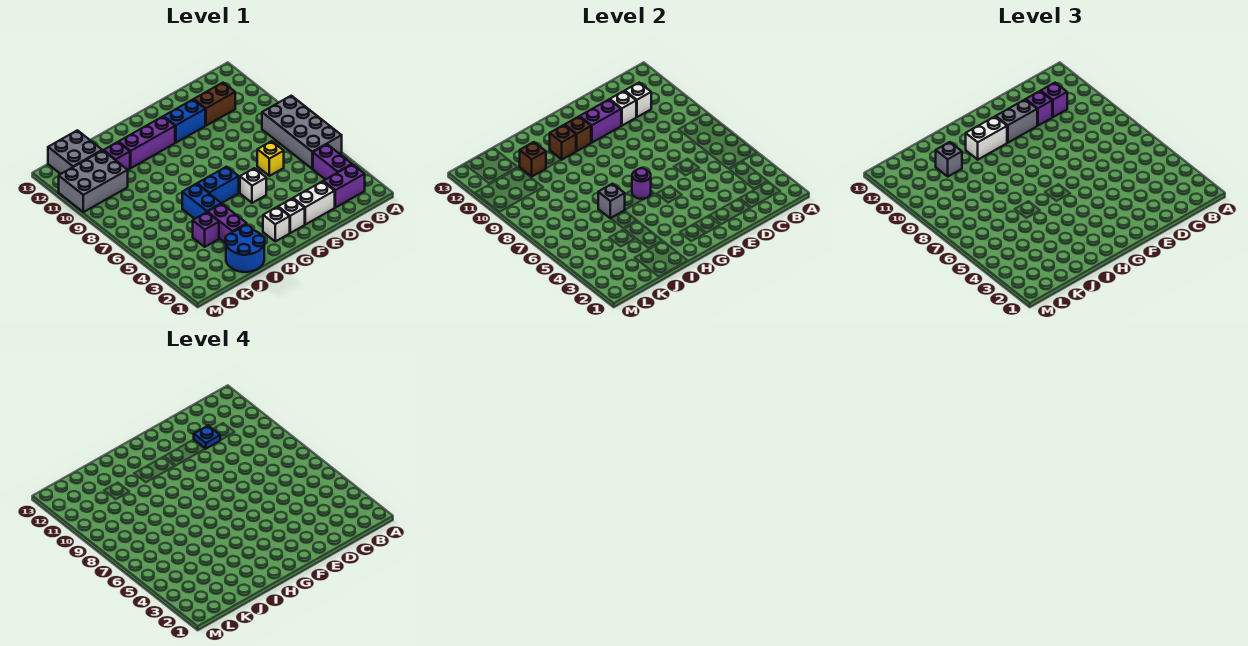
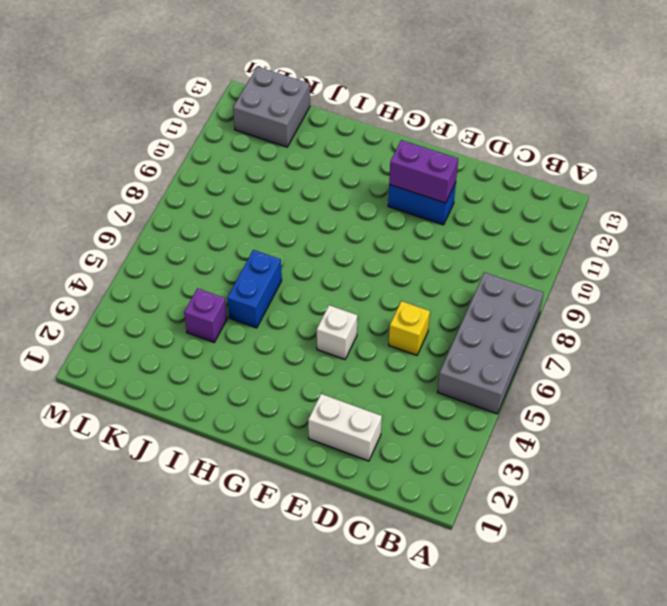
none -> purple brick B2:C2 level 1
none -> purple brick B3:B4 level 1
none -> brown brick C11:D11 level 1
none -> white brick F2 level 1

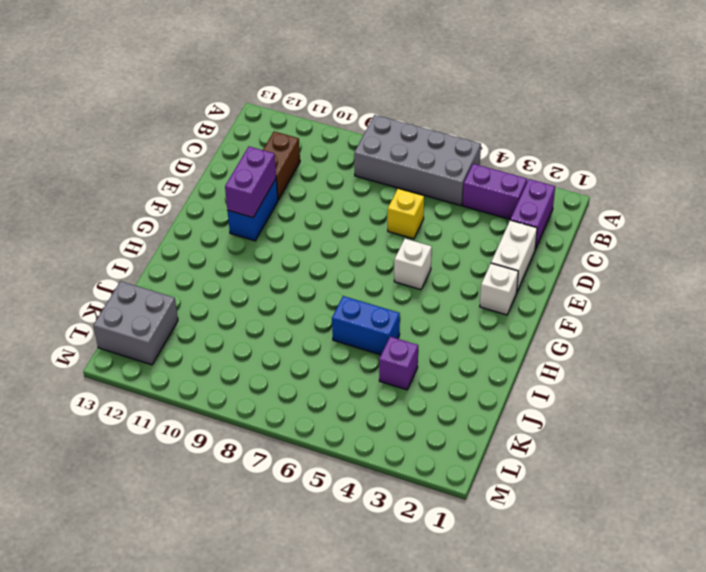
none -> white brick G2 level 1
none -> blue brick G6:H6 level 1
none -> purple brick G11:I11 level 1
none -> blue round brick I1:J2 level 1

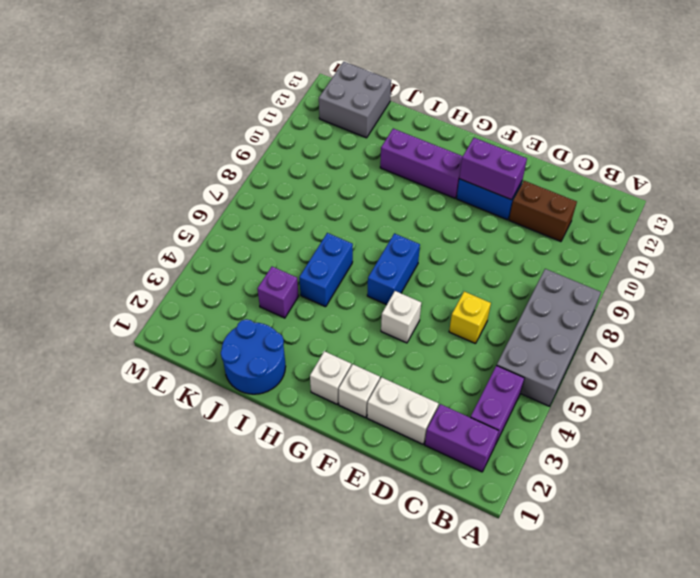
blue brick G6:G7 level 1 -> blue brick G6:H6 level 1
none -> purple brick I3:I4 level 1
none -> purple brick J11 level 1
none -> grey brick K10:M11 level 1
none -> white brick C11 level 2

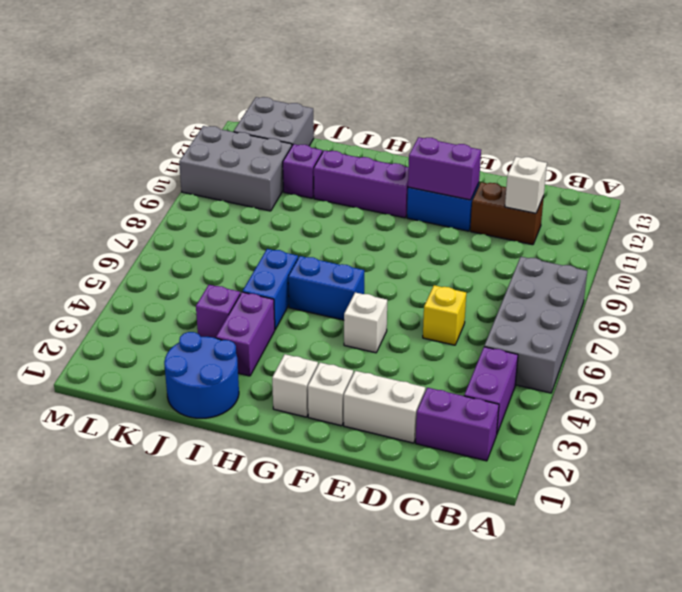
none -> white brick D11 level 2
none -> purple round brick G6 level 2
none -> brown brick G11 level 2
none -> brown brick H11 level 2

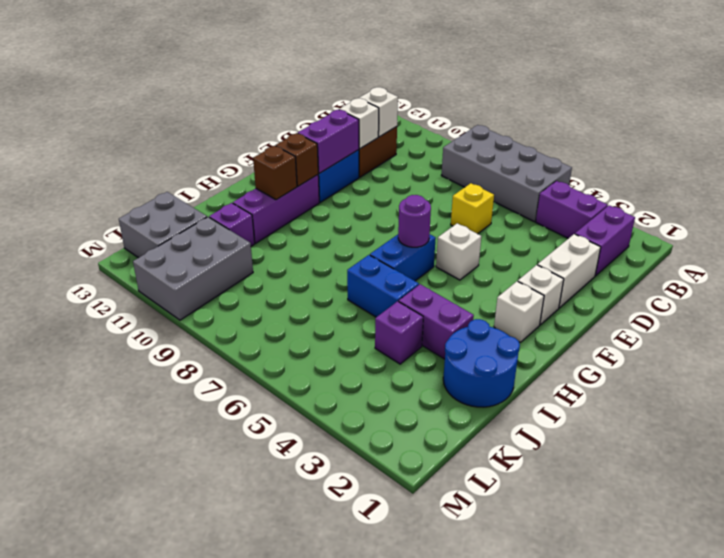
none -> grey brick I6 level 2
none -> brown brick J11 level 2
none -> purple brick C11 level 3
none -> purple brick D11 level 3

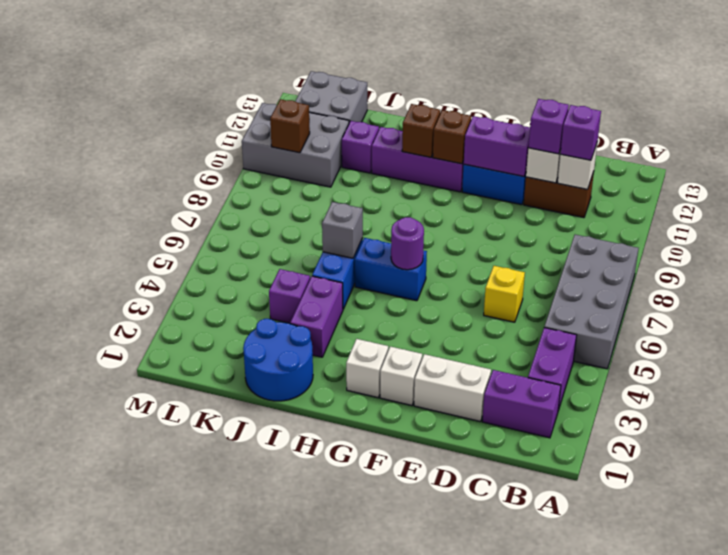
brown brick L10 level 2 -> brown brick J11 level 2
none -> white brick F5 level 1
none -> grey brick E11:F11 level 3
none -> white brick G11:H11 level 3
none -> grey brick J11 level 3

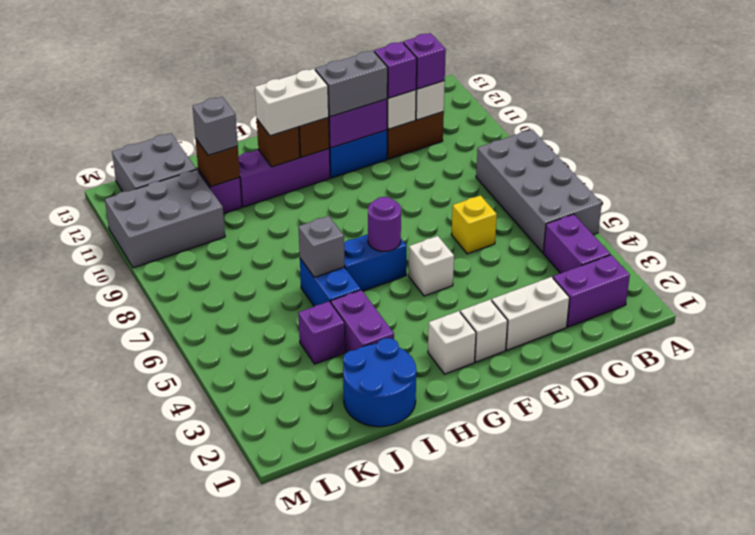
none -> blue plate D11 level 4

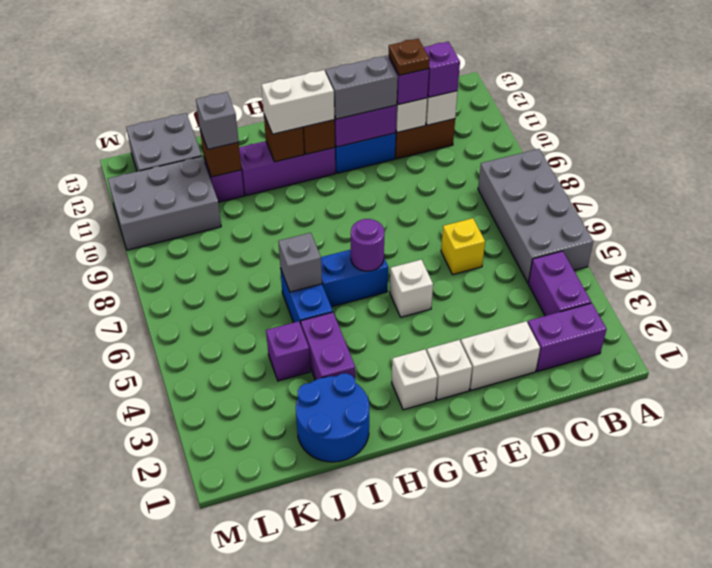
brown plate D11 level 4 -> blue plate D11 level 4

